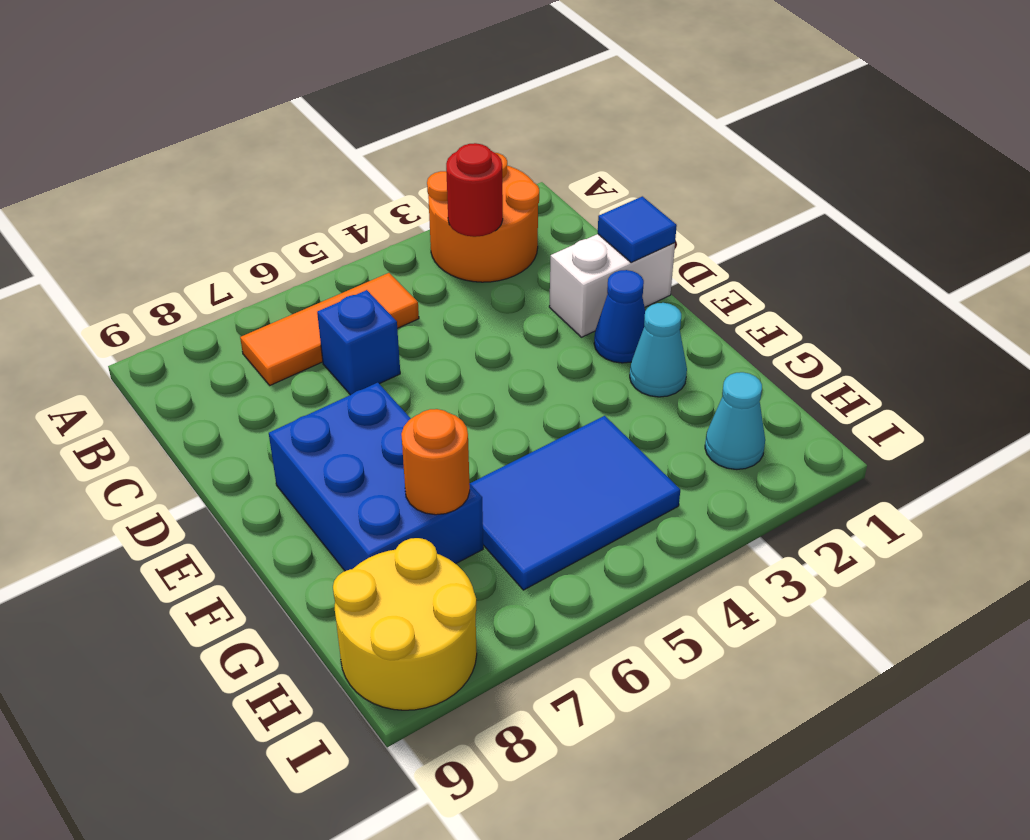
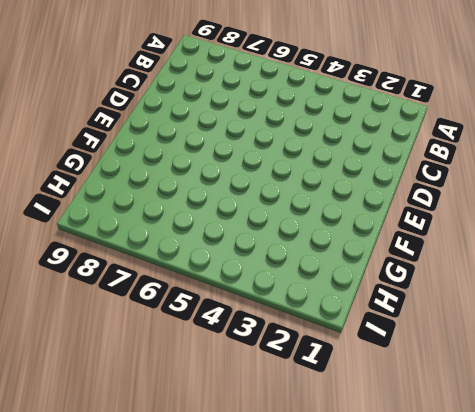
none -> orange round brick A2:B3 level 1
none -> orange tile B5:B7 level 1
none -> blue brick C6 level 1

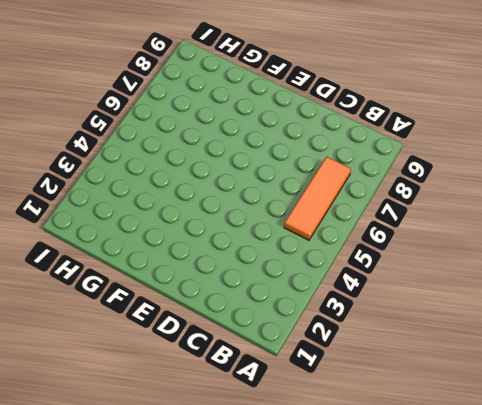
none -> orange round brick A2:B3 level 1
none -> blue brick C6 level 1
none -> white brick D1:D2 level 1

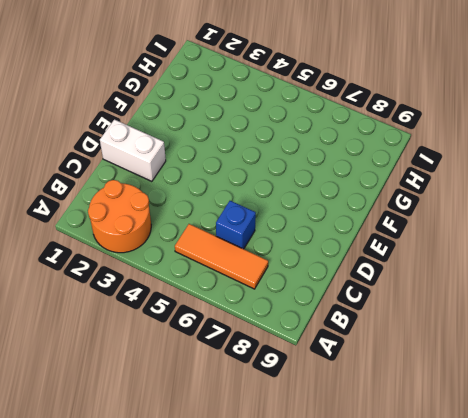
none -> blue cone E2 level 1
none -> blue brick E7:G8 level 1
none -> cyan cone F2 level 1

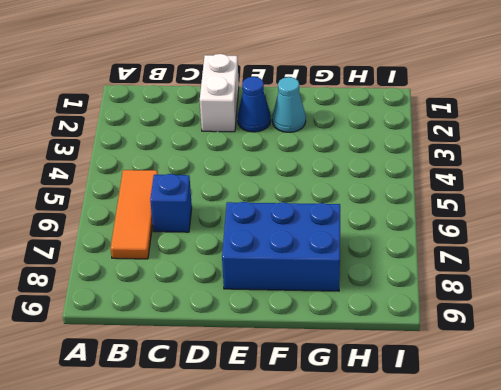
none -> orange round brick A2:B3 level 1
none -> blue tile G4:H6 level 1
none -> cyan cone H2 level 1

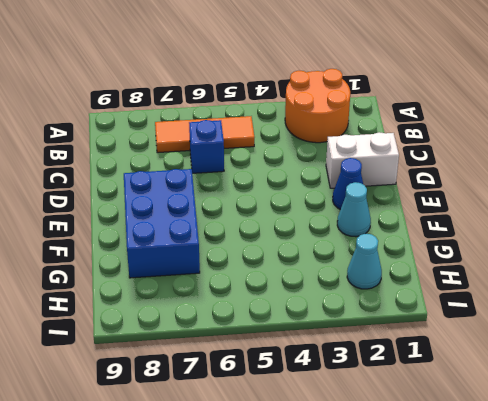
none -> blue tile G4:H6 level 1
none -> yellow round brick H8:I9 level 1
none -> red round brick B3 level 2

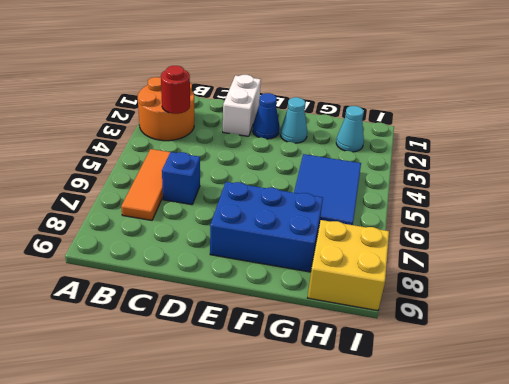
yellow brick H8:I9 level 1 -> yellow round brick H8:I9 level 1
none -> blue tile D1 level 2
none -> orange round brick G7 level 2

